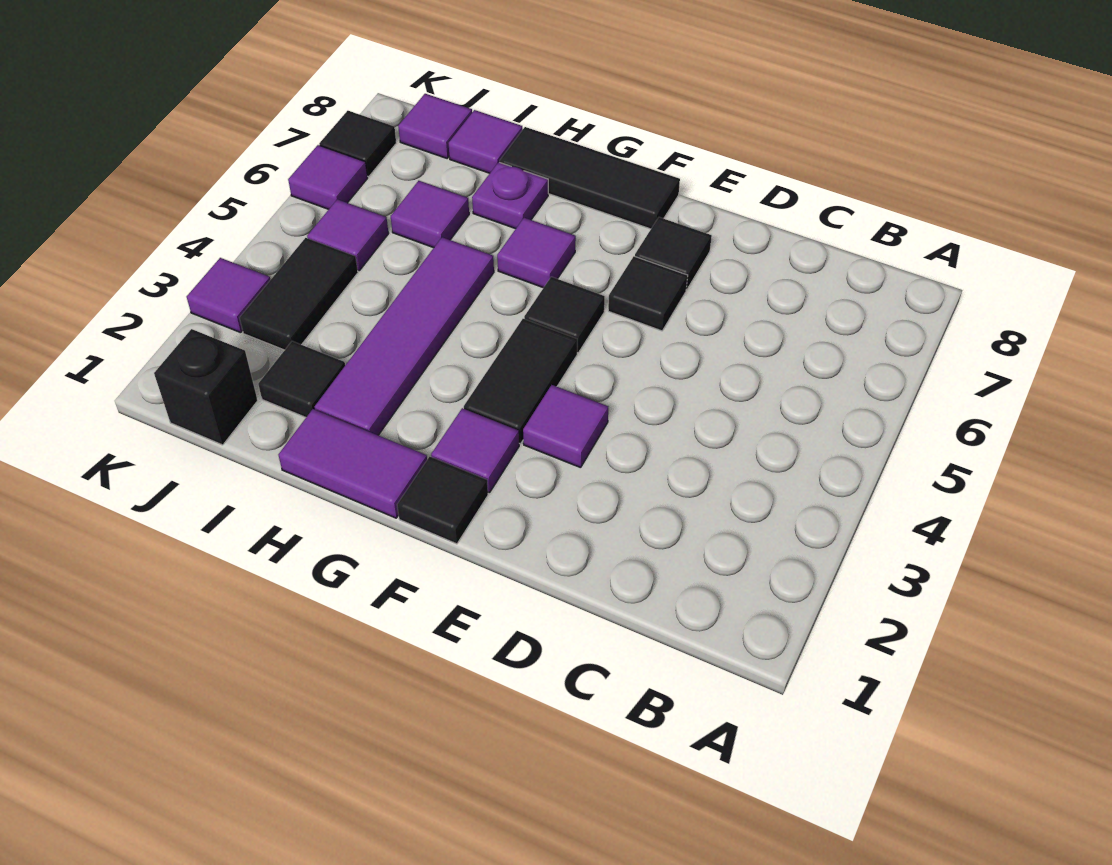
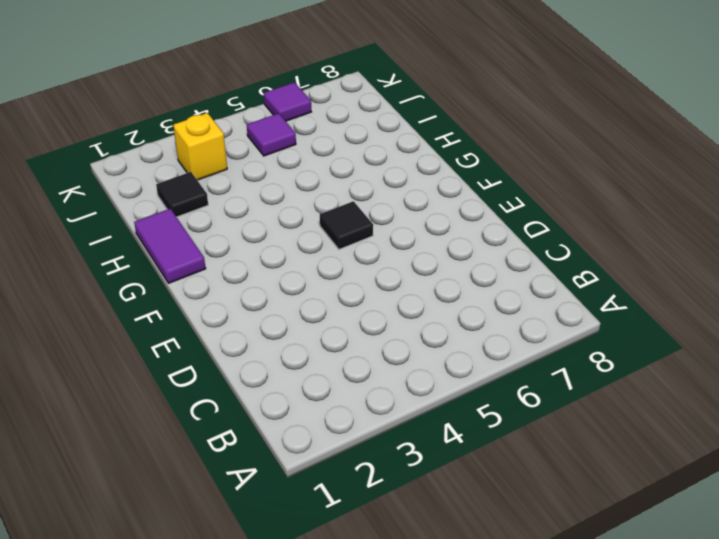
yellow brick J3 level 1 -> black tile J3:J4 level 1
none -> purple tile E3 level 1
none -> black tile E6 level 1
none -> black tile E7 level 1

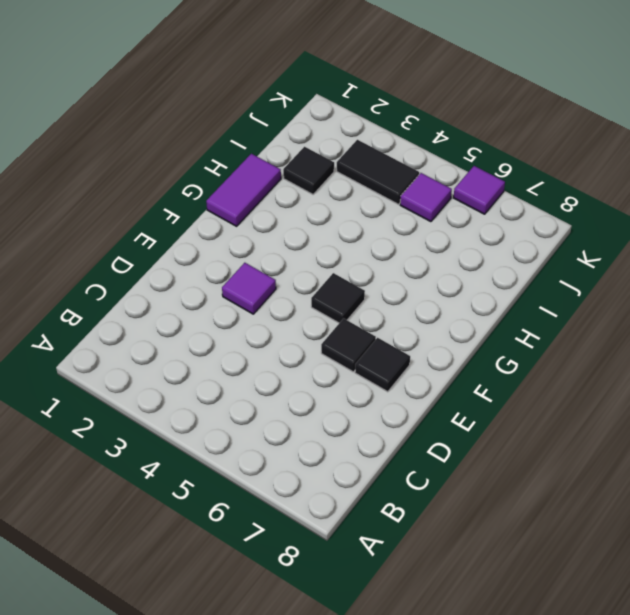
none -> black tile F1 level 1
none -> purple tile F2 level 1
none -> black tile F3:F4 level 1

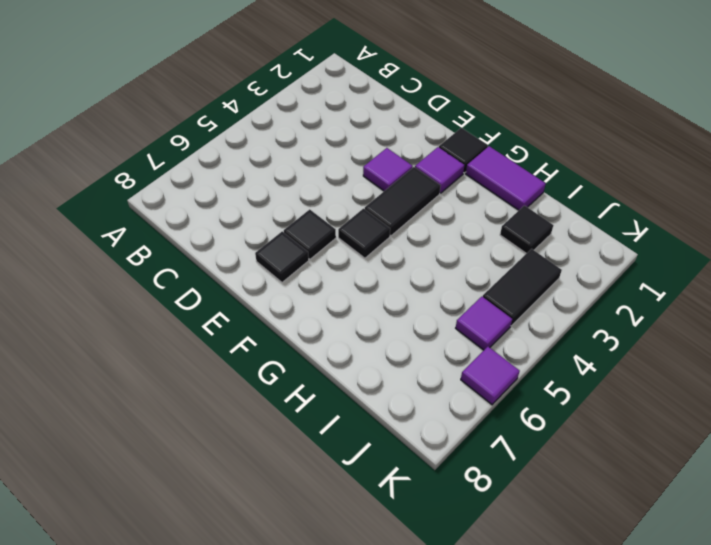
none -> black tile F8:H8 level 1
none -> purple tile G6 level 1
none -> purple tile H2:H5 level 1

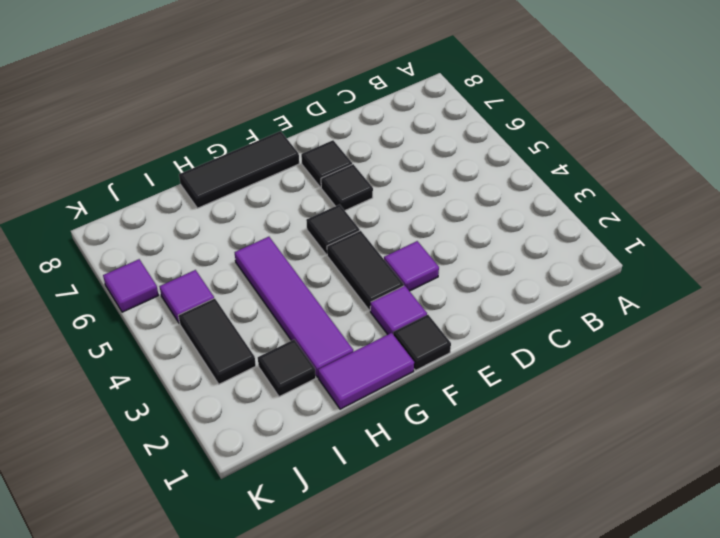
none -> purple tile G6 level 1
none -> purple plate H7 level 1
none -> purple tile I6 level 1

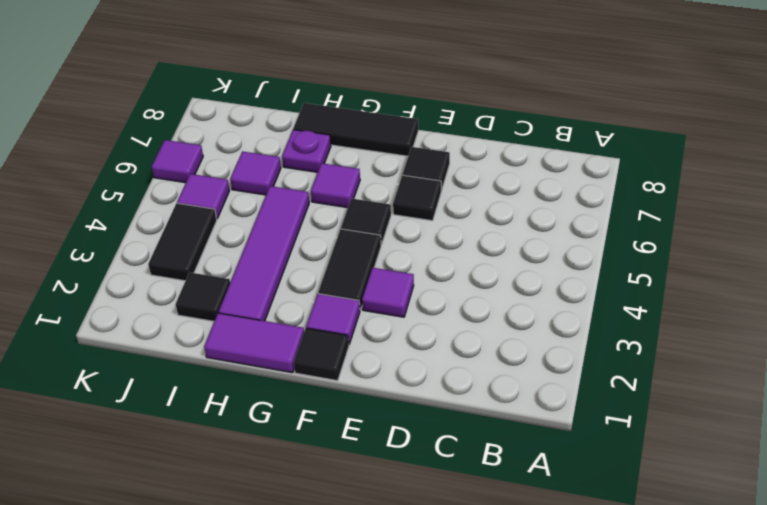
none -> purple tile I8 level 1
none -> black brick J1 level 1
none -> purple tile J8 level 1

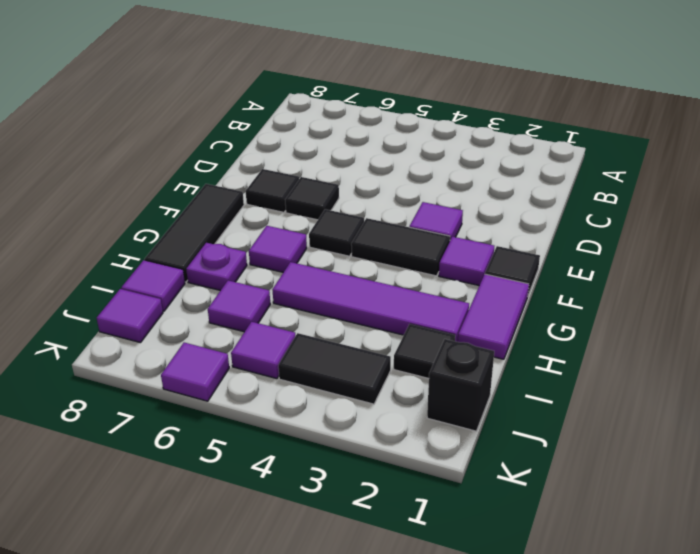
none -> purple tile K3 level 1
none -> black tile K7 level 1

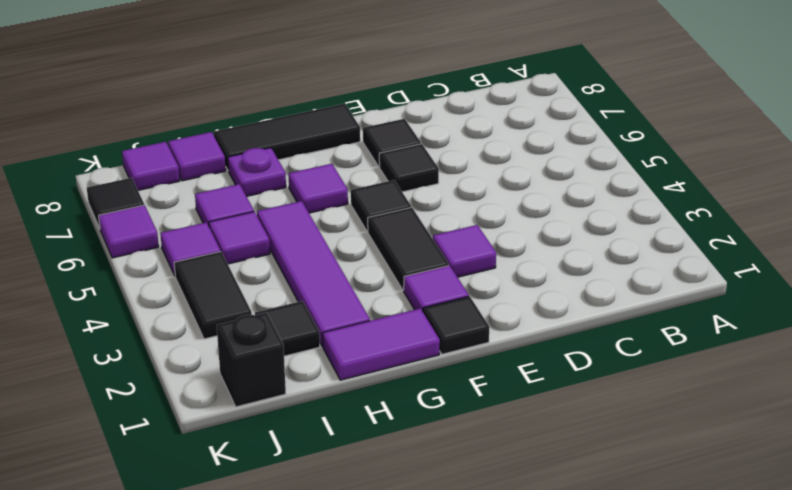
purple tile I5 level 1 -> purple tile K3 level 1

